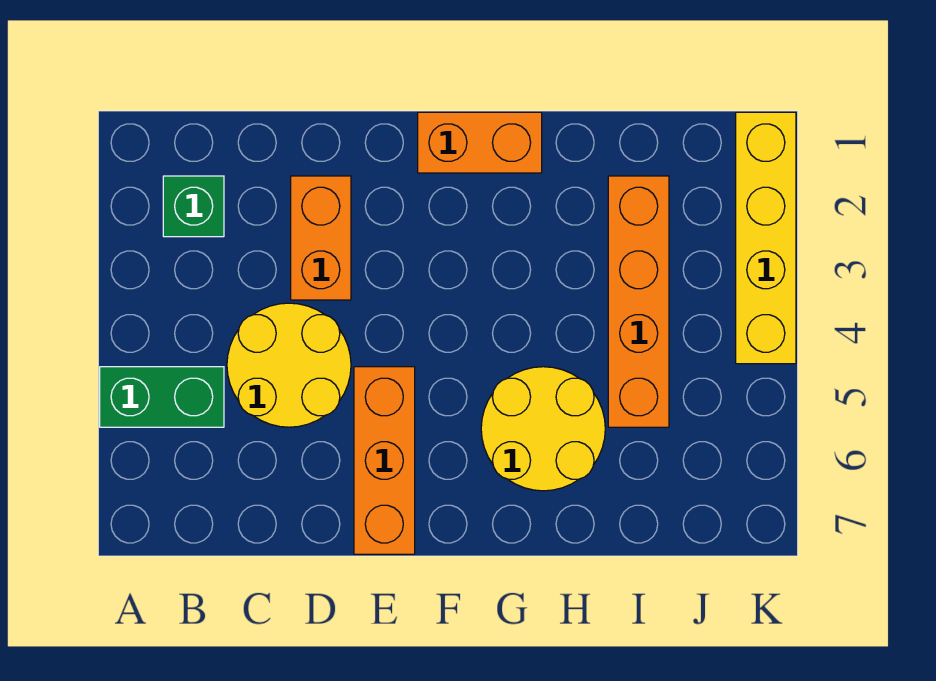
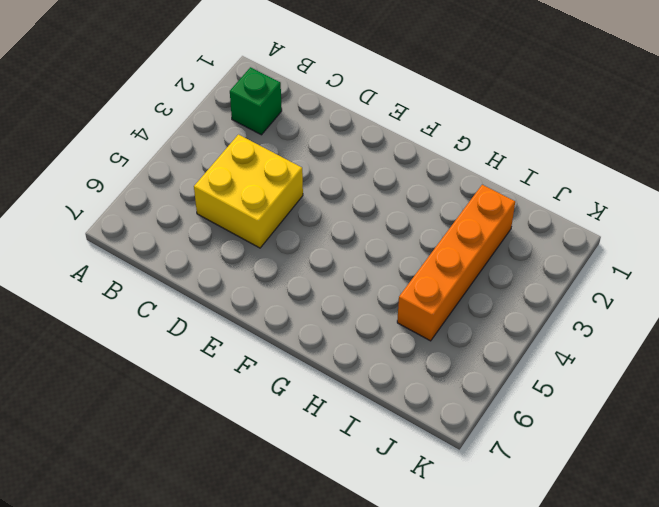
yellow brick C4:D5 level 1 -> yellow round brick C4:D5 level 1
none -> green brick A5:B5 level 1
none -> orange brick D2:D3 level 1

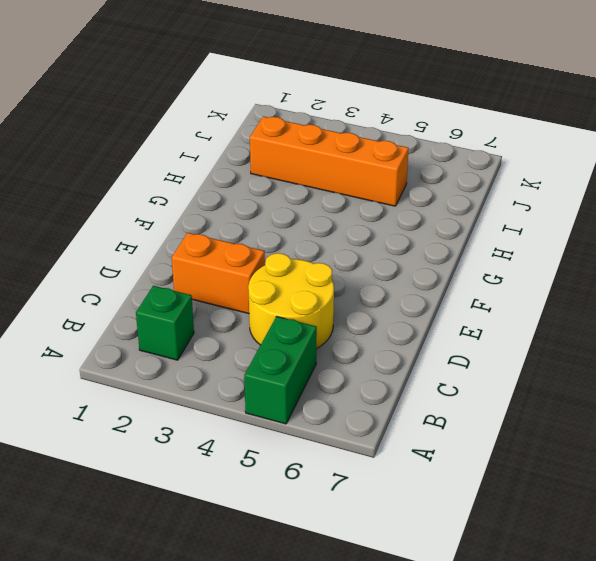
none -> orange brick E5:E7 level 1
none -> orange brick F1:G1 level 1

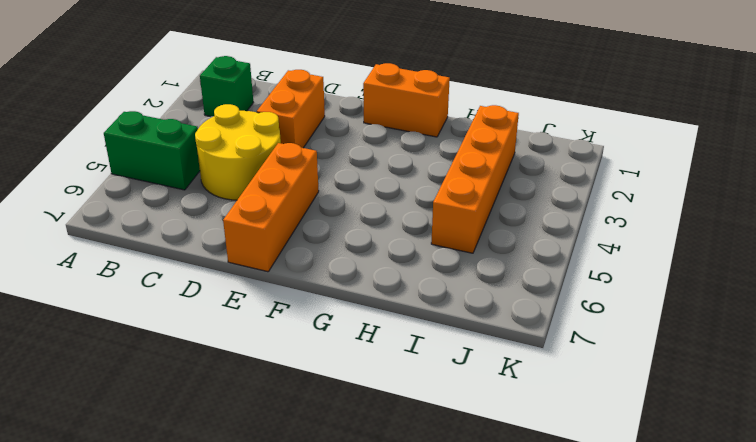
none -> yellow round brick G5:H6 level 1
none -> yellow brick K1:K4 level 1

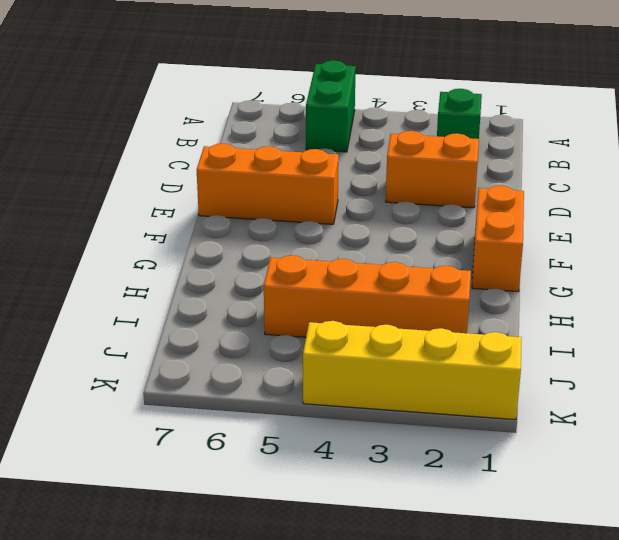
none -> yellow round brick C4:D5 level 1
none -> yellow round brick G5:H6 level 1

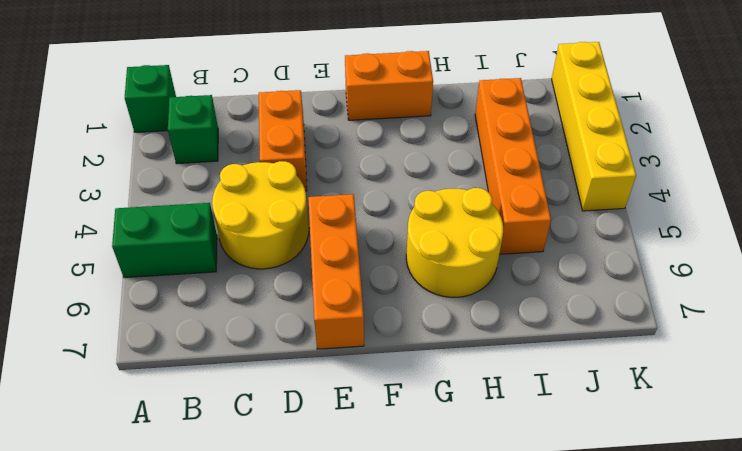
green brick A1 level 1 -> none

